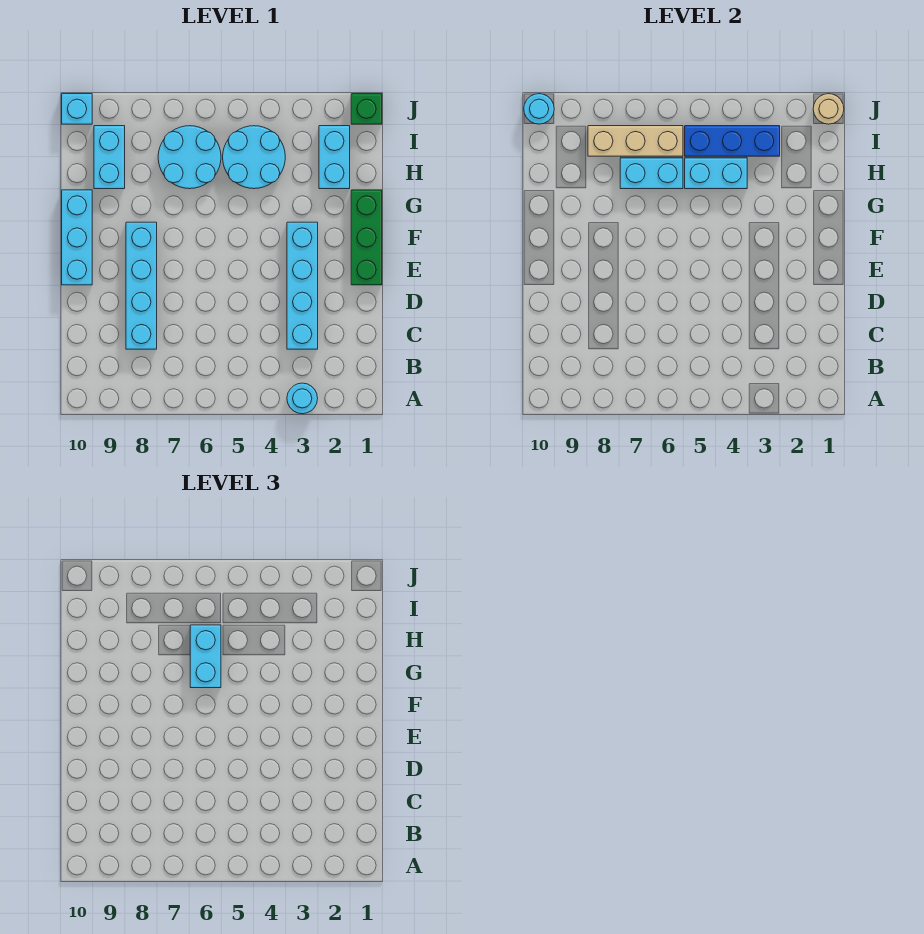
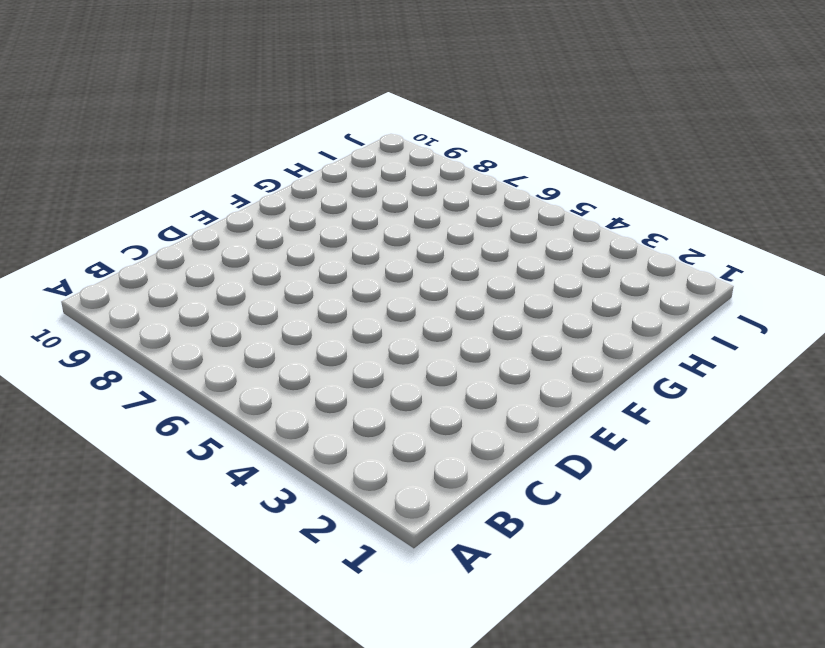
none -> cyan round brick A3 level 1
none -> cyan brick C3:F3 level 1
none -> cyan brick C8:F8 level 1

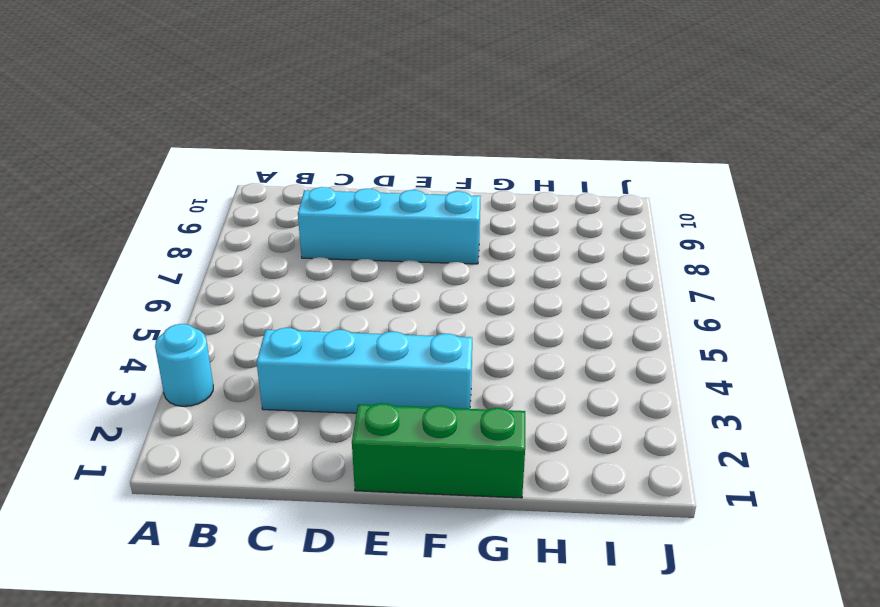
none -> cyan brick E10:G10 level 1
none -> cyan brick H2:I2 level 1
none -> cyan round brick H4:I5 level 1

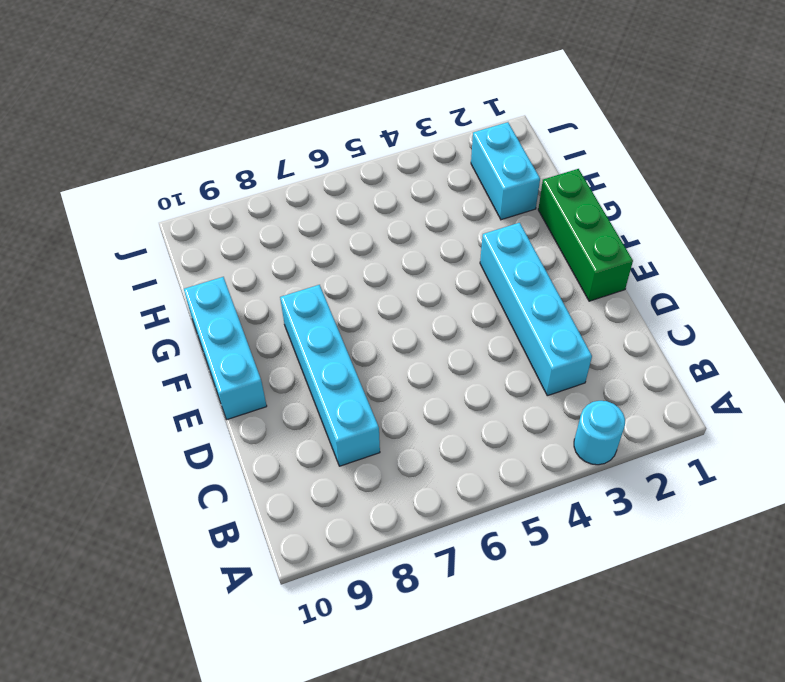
none -> cyan round brick H4:I5 level 1
none -> cyan round brick H6:I7 level 1
none -> cyan brick H9:I9 level 1

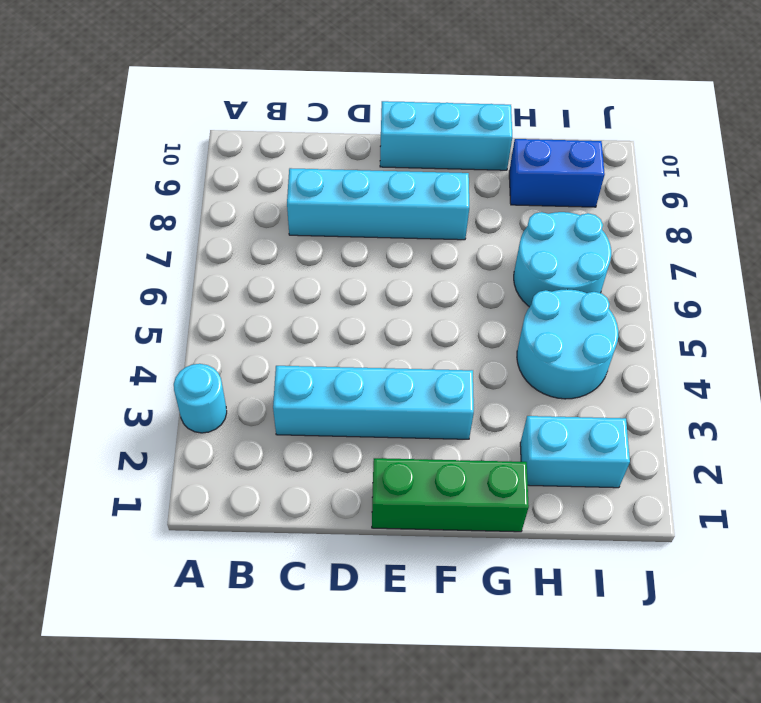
blue brick H9:I9 level 1 -> cyan brick H9:I9 level 1
none -> green brick J1 level 1
none -> cyan brick J10 level 1
none -> cyan brick H4:H5 level 2

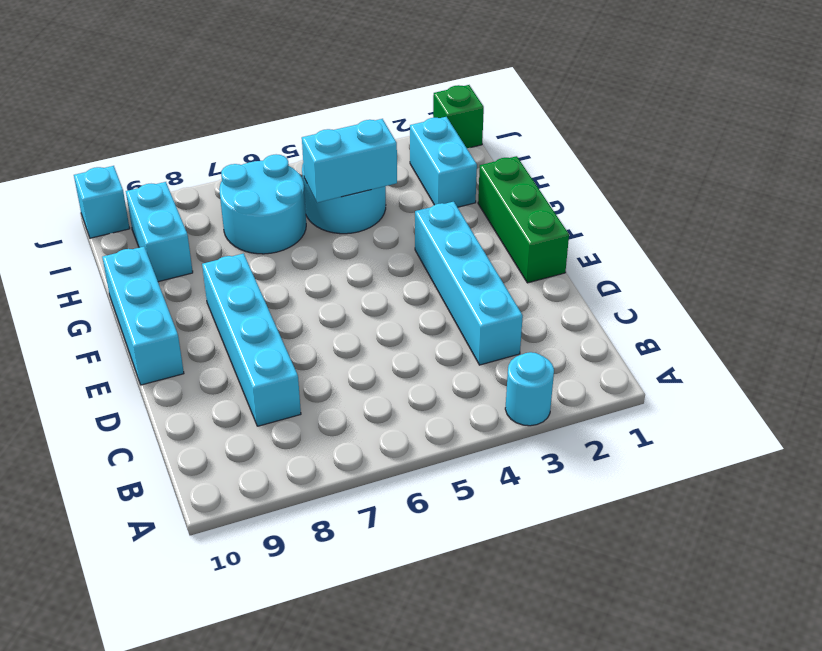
none -> cyan brick H6:H7 level 2
none -> blue brick I3:I5 level 2
none -> tan brick I6:I8 level 2

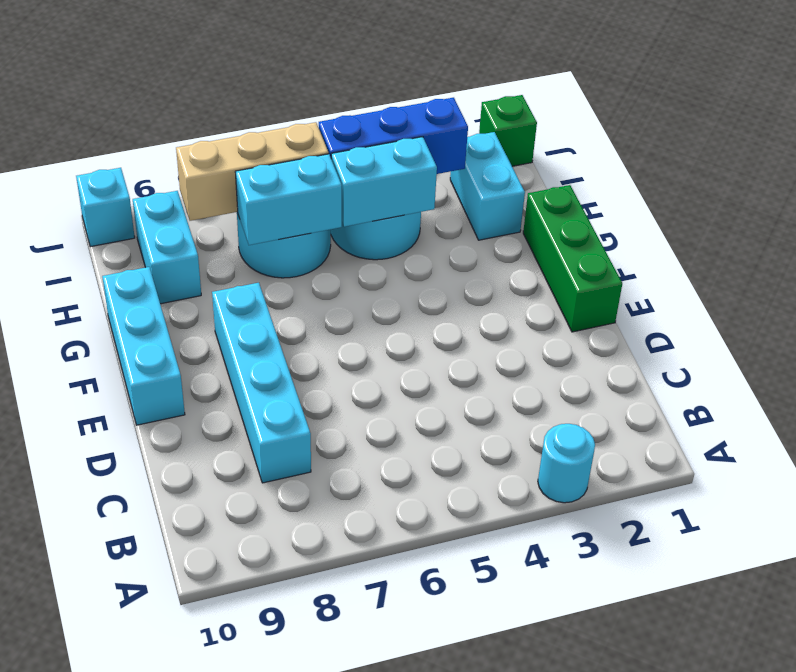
none -> cyan brick C3:F3 level 1
none -> tan round brick J1 level 2
none -> cyan round brick J10 level 2

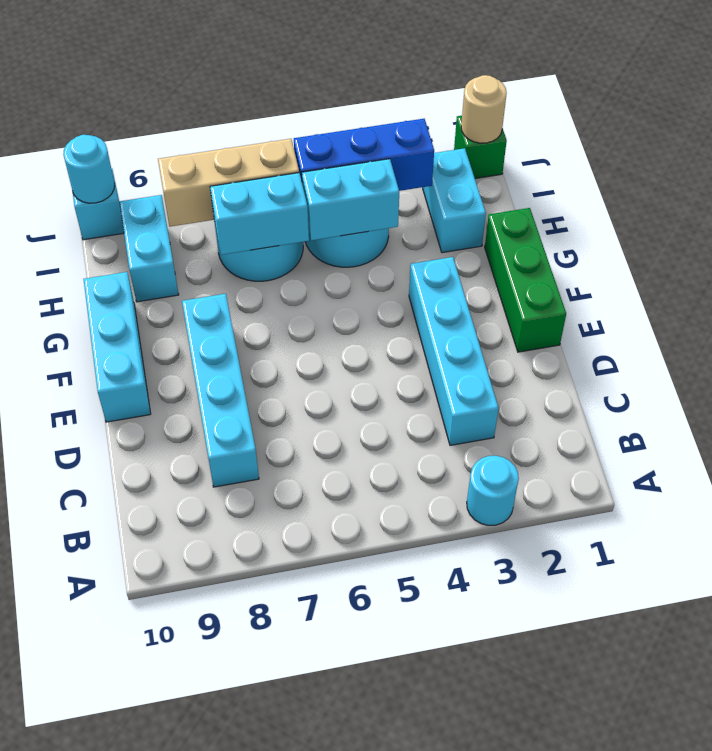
none -> cyan brick G6:H6 level 3

